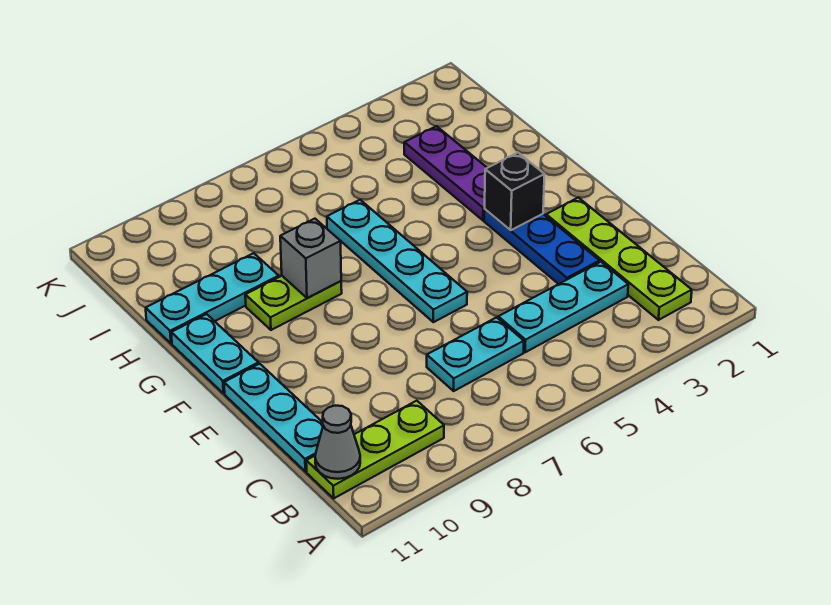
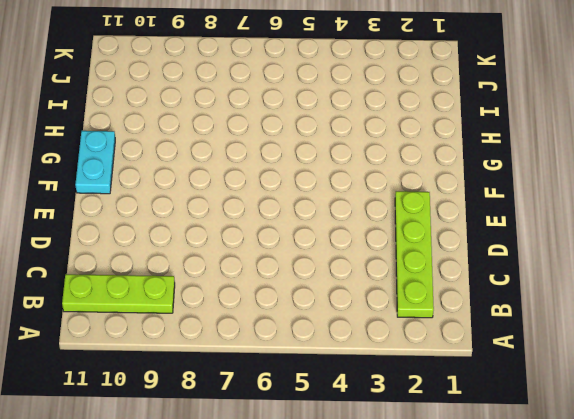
none -> cyan plate C3:C5 level 1
none -> cyan plate C6:C7 level 1
none -> cyan plate C11:E11 level 1

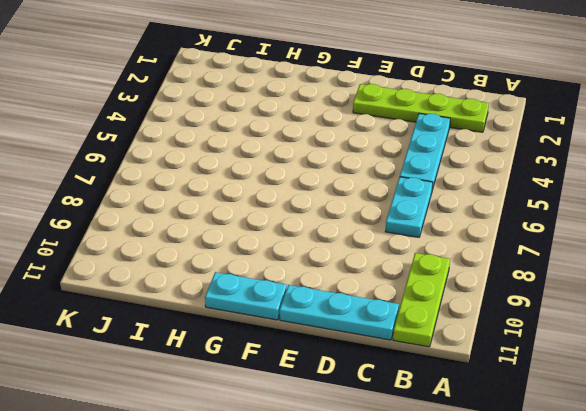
none -> blue plate D3:F3 level 1
none -> cyan plate E6:H6 level 1
none -> purple plate G3:I3 level 1

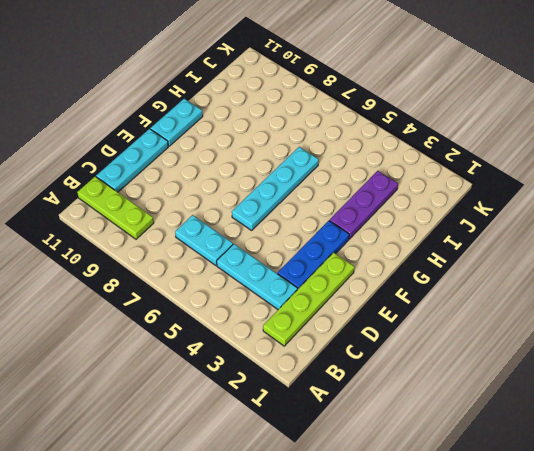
none -> lime plate G8:G9 level 1
none -> cyan plate H9:H11 level 1
none -> grey cone B11 level 2

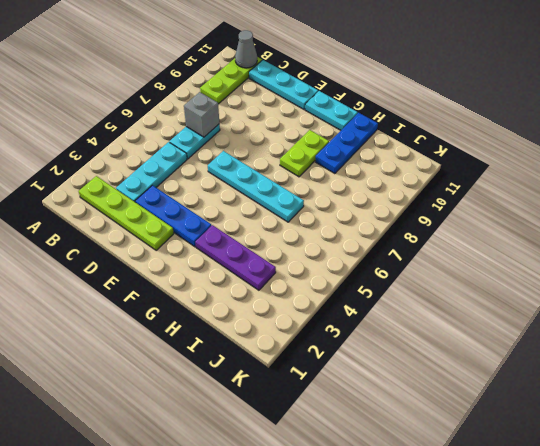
grey brick C7 level 2 -> grey brick G8 level 2
blue plate H9:H11 level 1 -> cyan plate H9:H11 level 1
none -> black brick F3 level 2

